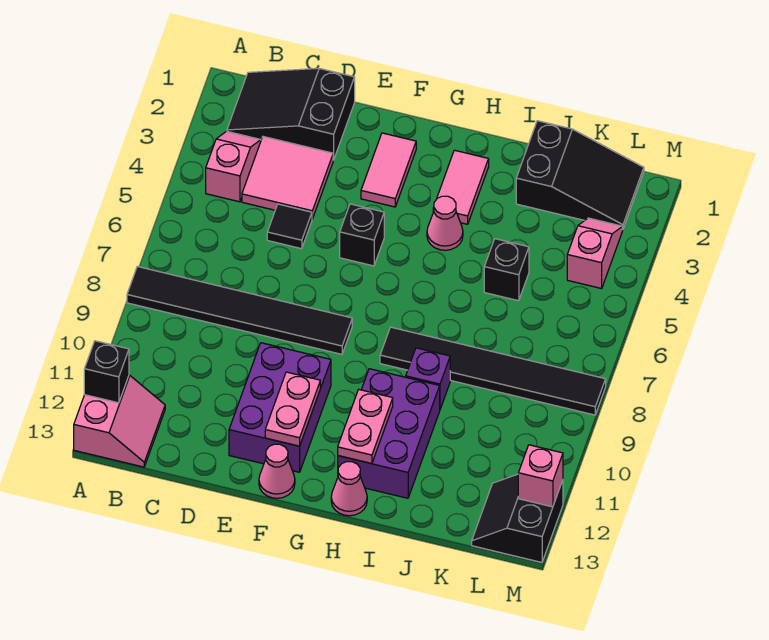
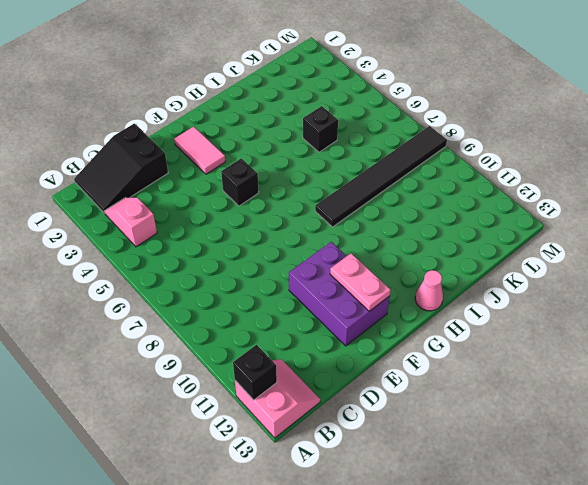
none -> black tile A8:F8 level 1
none -> pink tile C3:D4 level 1
none -> black tile D5 level 1

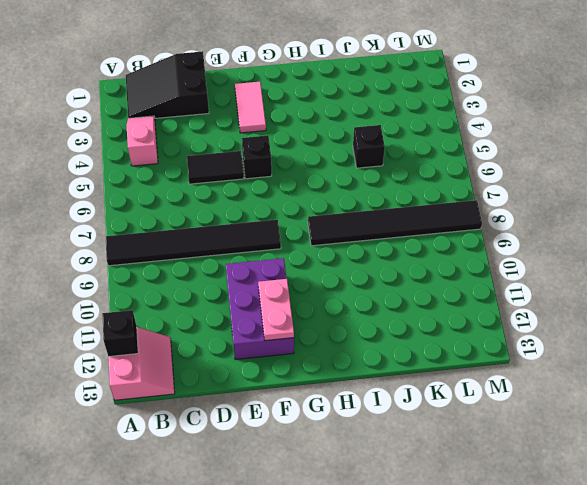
black tile D5:E5 level 1 -> black tile D5 level 1
none -> pink tile C3:D4 level 1
none -> pink cone F13 level 1
none -> pink tile H2:H3 level 1

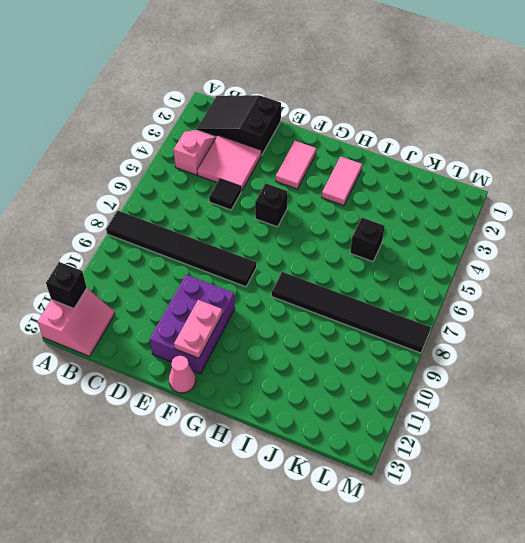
none -> pink cone H4 level 1
none -> purple brick H10:I12 level 1
none -> pink cone H13 level 1

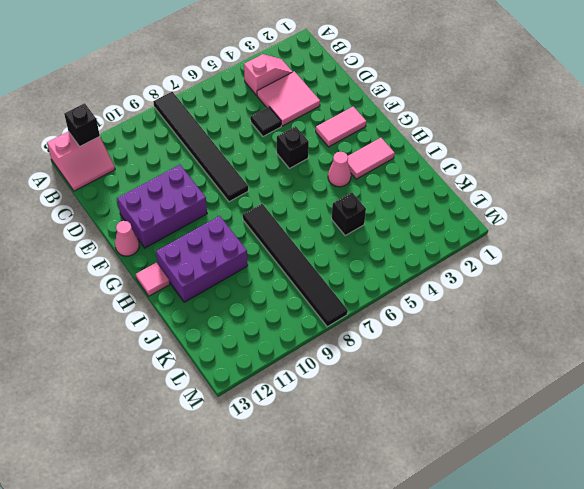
pink tile H13 level 1 -> pink cone H13 level 1
none -> black slope B1:D2 level 1 top D
none -> purple brick I9 level 1
none -> black slope J1:L2 level 1 top J

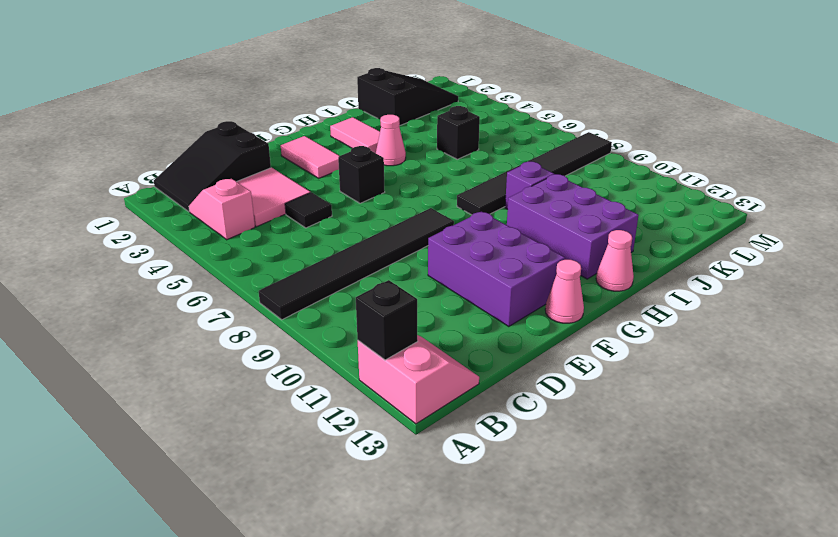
none -> pink slope L3:L4 level 1 top 4
none -> black slope L12:M13 level 1 top M
none -> pink plate F11:F12 level 2

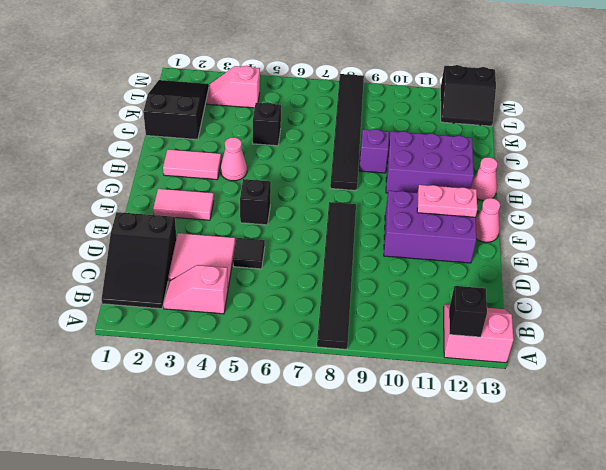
none -> pink plate H11:H12 level 2
none -> pink brick M12 level 2

